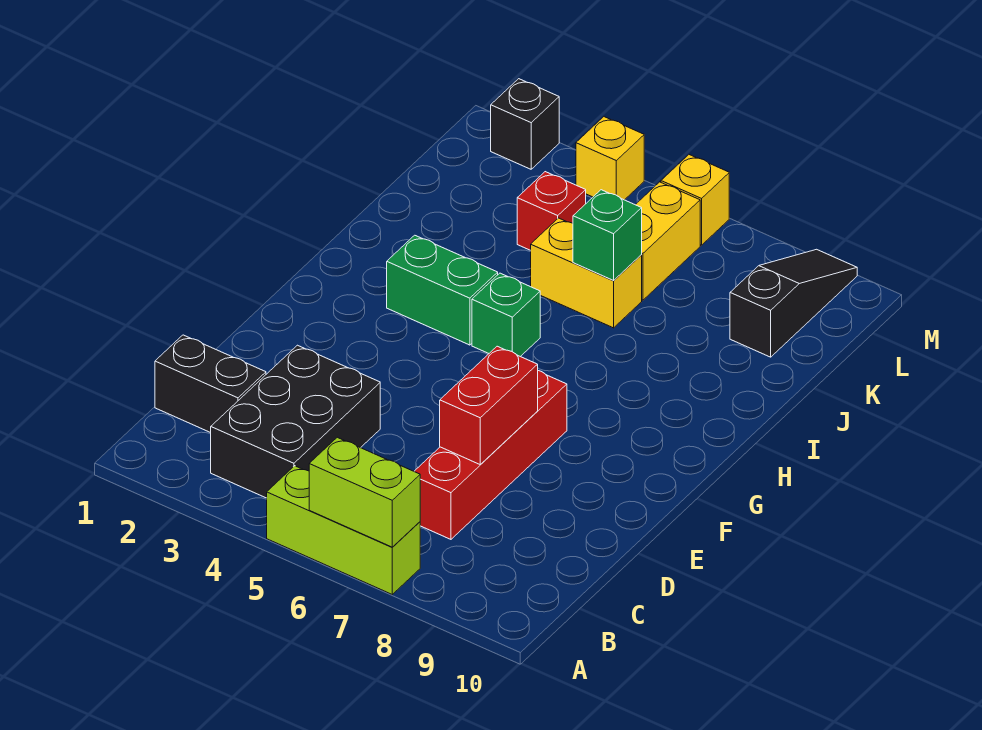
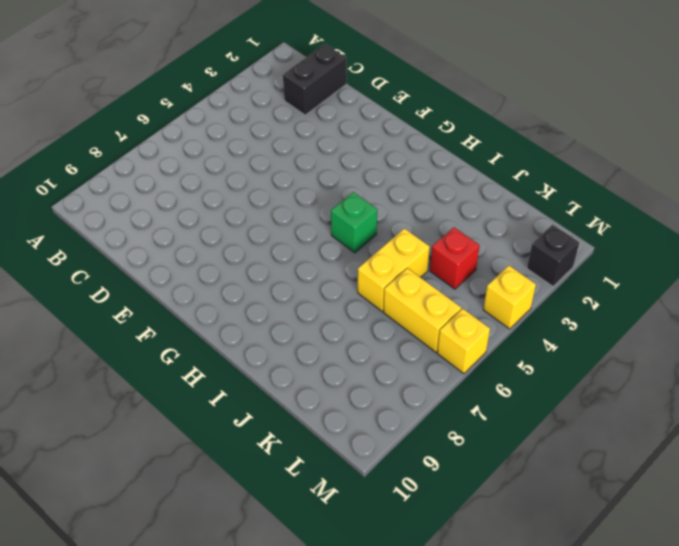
none -> lime brick A5:A7 level 1
none -> black brick B3:D4 level 1
none -> red brick C7:F7 level 1

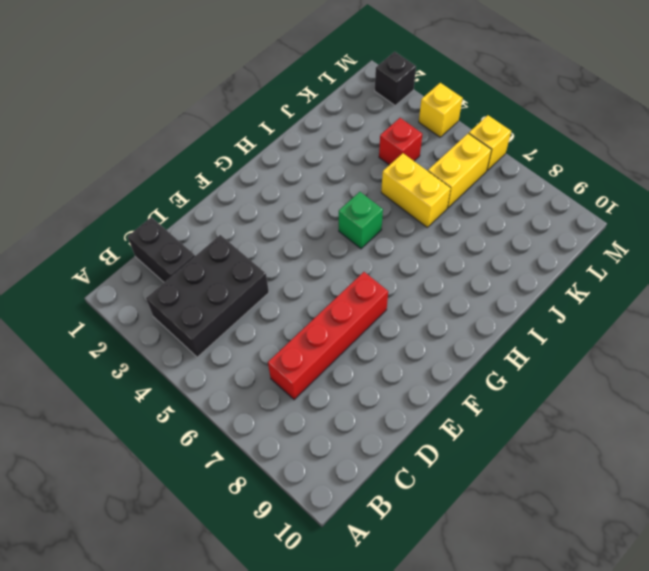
none -> lime brick A5:A7 level 1
none -> green brick H3:H4 level 1
none -> black slope K9:M9 level 1 top K

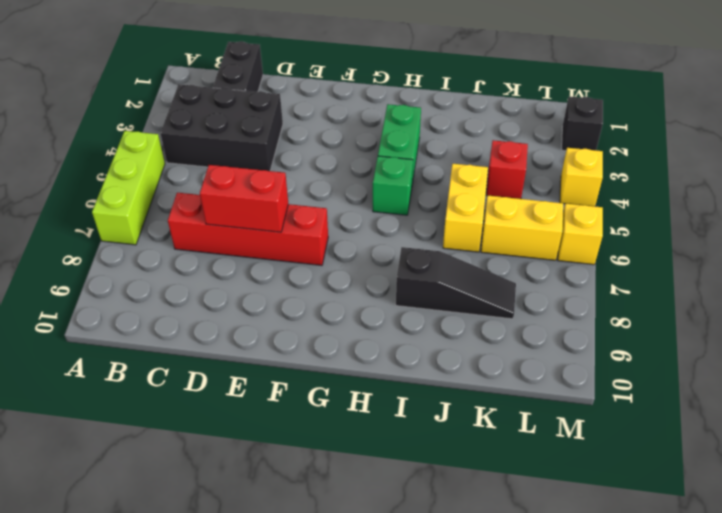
black slope I8:K8 level 1 top I -> black slope K9:M9 level 1 top K
none -> lime brick A6:A7 level 2
none -> green brick J6 level 2

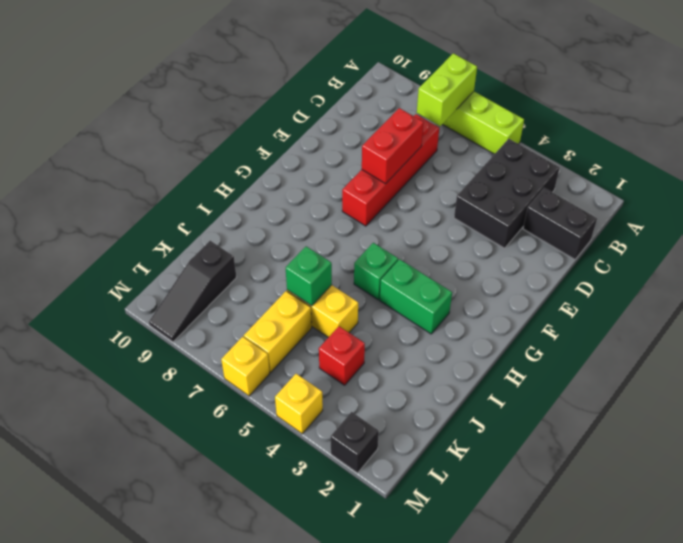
lime brick A7:B7 level 2 -> lime brick A6:A7 level 2

